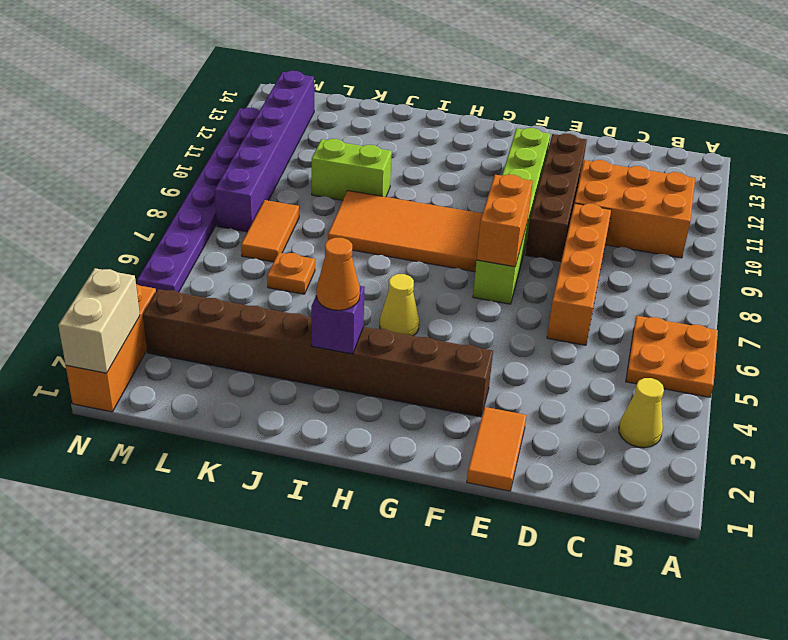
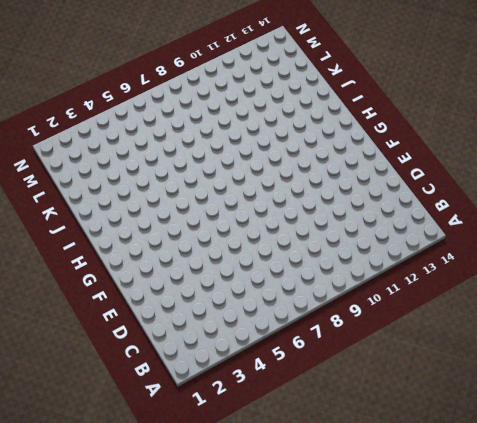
none -> orange plate A5:B6 level 1
none -> yellow cone B3 level 1
none -> orange brick B10:D11 level 1

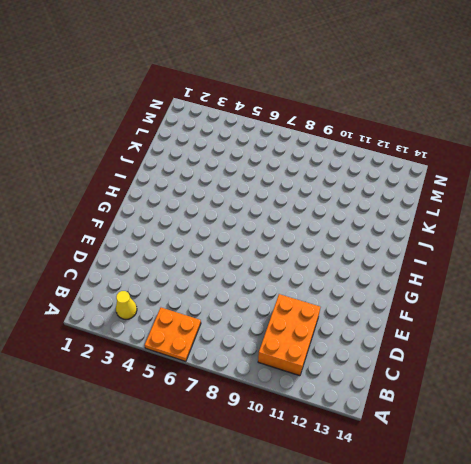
none -> orange brick D6:D9 level 1
none -> orange tile E1:E2 level 1
none -> brown brick E9:E12 level 1

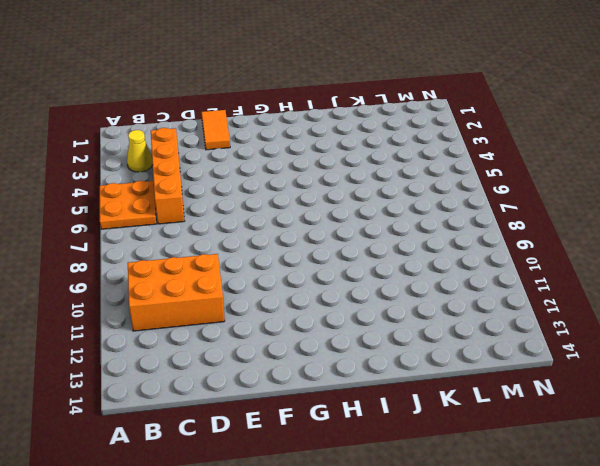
orange brick C3:C6 level 1 -> orange brick D6:D9 level 1
none -> brown brick E9:E12 level 1
none -> brown brick F3:M3 level 1
none -> lime brick F7:F12 level 1

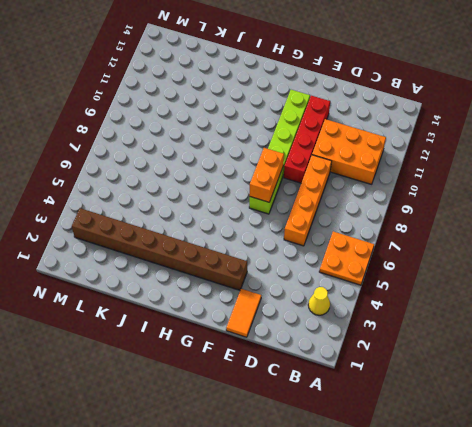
red brick E9:E12 level 1 -> brown brick E9:E12 level 1
none -> orange tile G8:J9 level 1
none -> yellow cone H5 level 1
none -> lime brick J10:K10 level 1

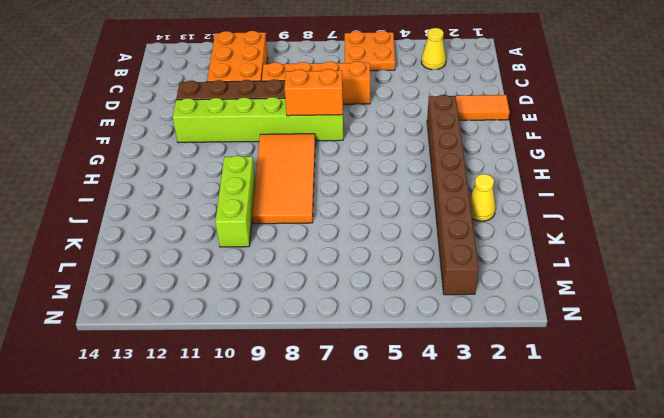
lime brick I10:K10 level 1 -> lime brick J10:K10 level 1
yellow cone J2 level 1 -> yellow cone H5 level 1
none -> orange plate K6 level 1
none -> orange tile L7:L8 level 1
none -> purple brick M8:M13 level 1

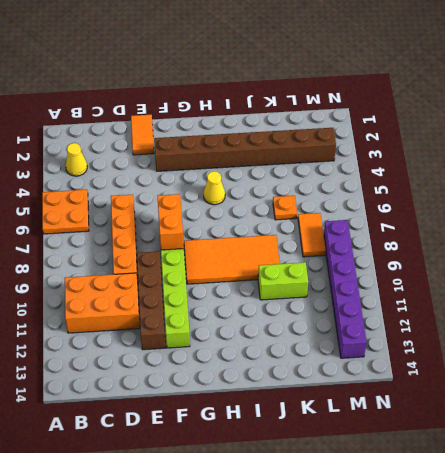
none -> orange brick N1:N3 level 1
none -> purple plate N5:N12 level 1
none -> purple brick I3 level 2

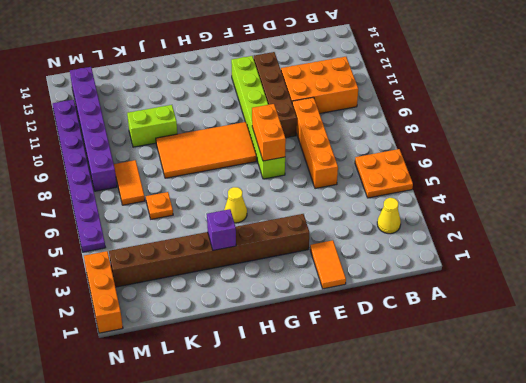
none -> tan brick N1:N2 level 2
none -> orange cone I3 level 3

